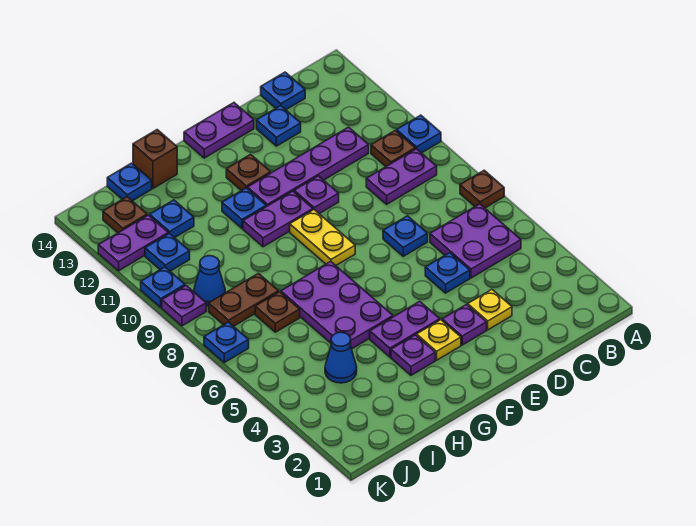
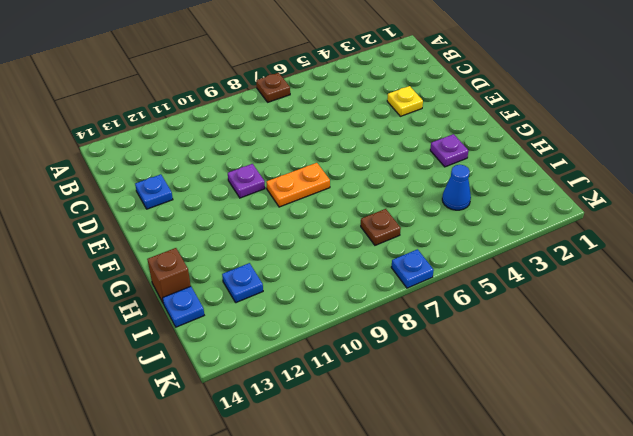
orange plate F8:F9 level 1 -> yellow plate F8:F9 level 1
none -> blue plate A10 level 1
none -> purple plate B5:C6 level 1
none -> purple plate B9:C9 level 1
none -> brown plate B10 level 1

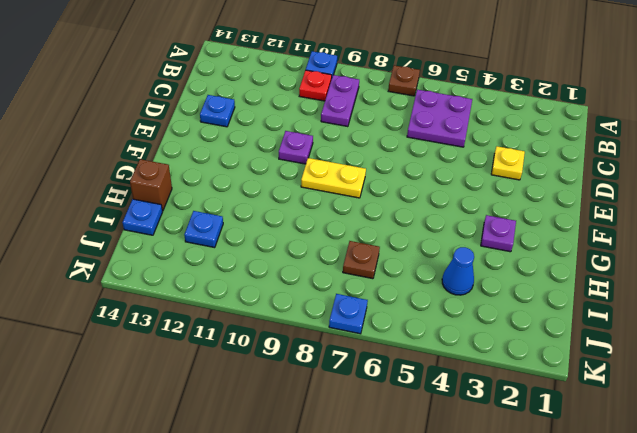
red plate B10 level 1 -> brown plate B10 level 1
none -> purple plate C11:F11 level 1
none -> blue plate C14 level 1
none -> blue plate D5 level 1
none -> blue plate D7 level 1

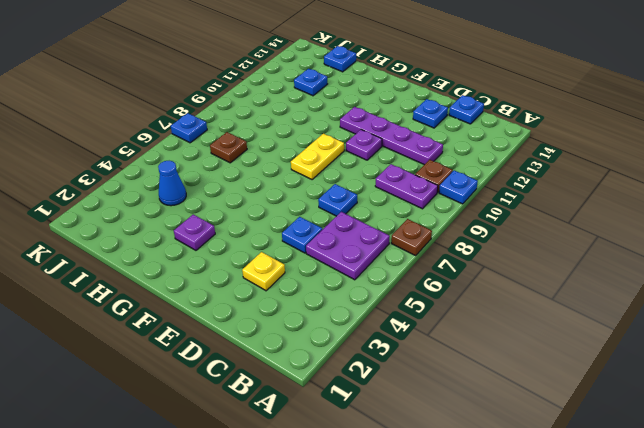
none -> purple plate E3 level 1
none -> purple plate E14:F14 level 1
none -> yellow plate F3 level 1
none -> purple plate F4:G4 level 1

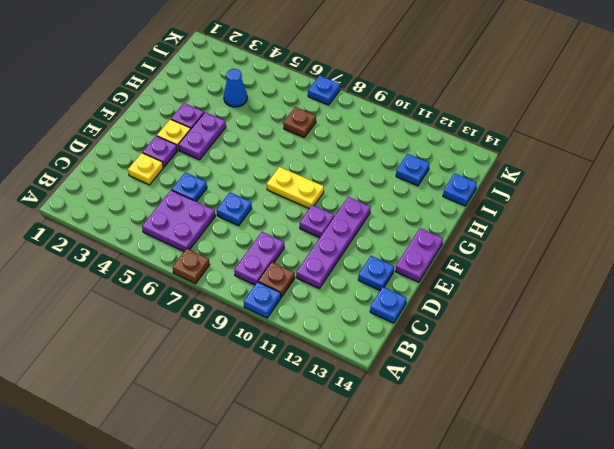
none -> purple plate F10:G10 level 1
none -> brown plate F12 level 1
none -> purple plate G5:H7 level 1
none -> blue plate G11 level 1

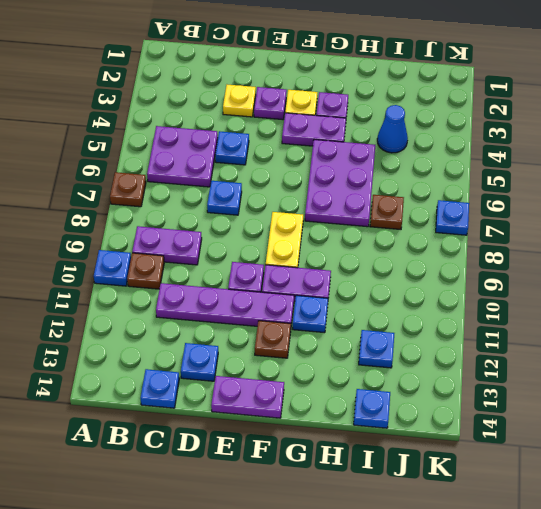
none -> brown brick H14 level 1
none -> brown plate I8:J8 level 1
none -> blue cone J9 level 1
none -> blue plate J11 level 1

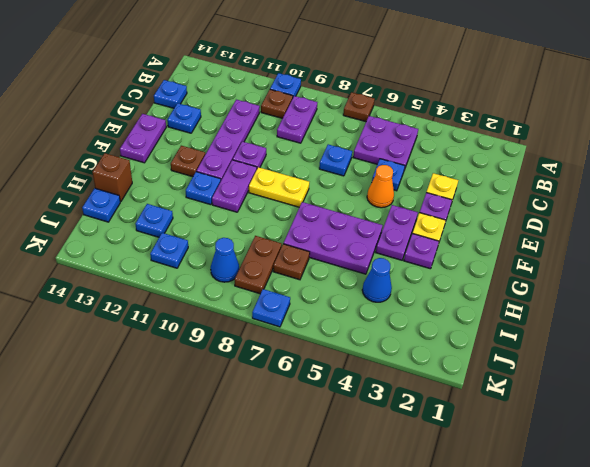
orange cone E5 level 1 -> none
none -> purple plate J12:K12 level 1
none -> brown plate J13 level 1
none -> purple plate K9 level 1
none -> blue plate K10 level 1

